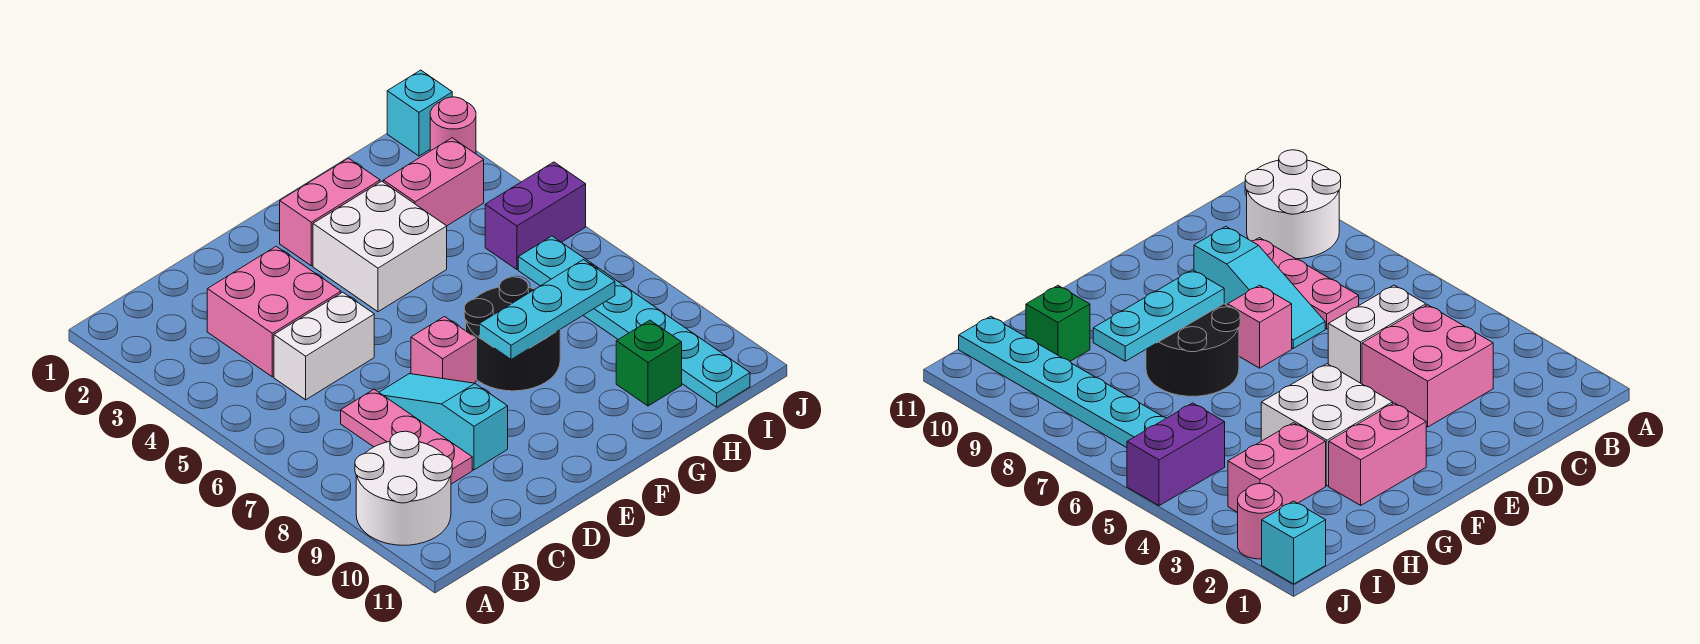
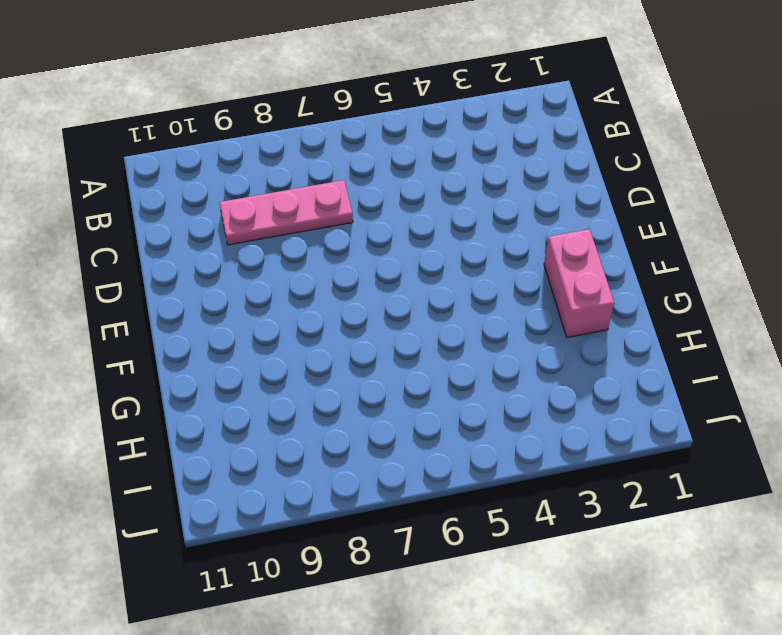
none -> white round brick A9:B10 level 1
none -> pink brick C3:D4 level 1
none -> white brick C5:D5 level 1

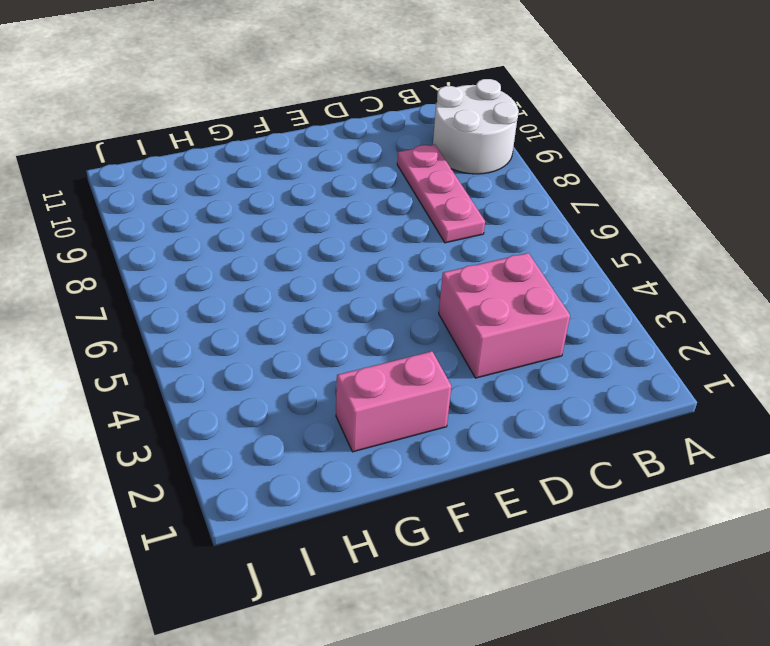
none -> white brick C5:D5 level 1
none -> cyan slope D7:D9 level 1 top 9
none -> pink brick E7 level 1

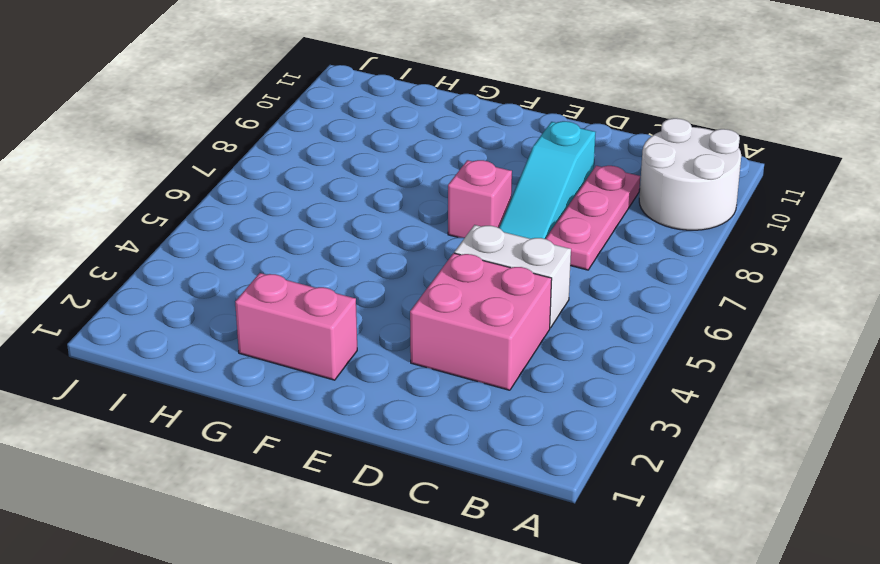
none -> white brick F3:G4 level 1
none -> black round brick F7:G8 level 1
none -> pink brick H3:I3 level 1

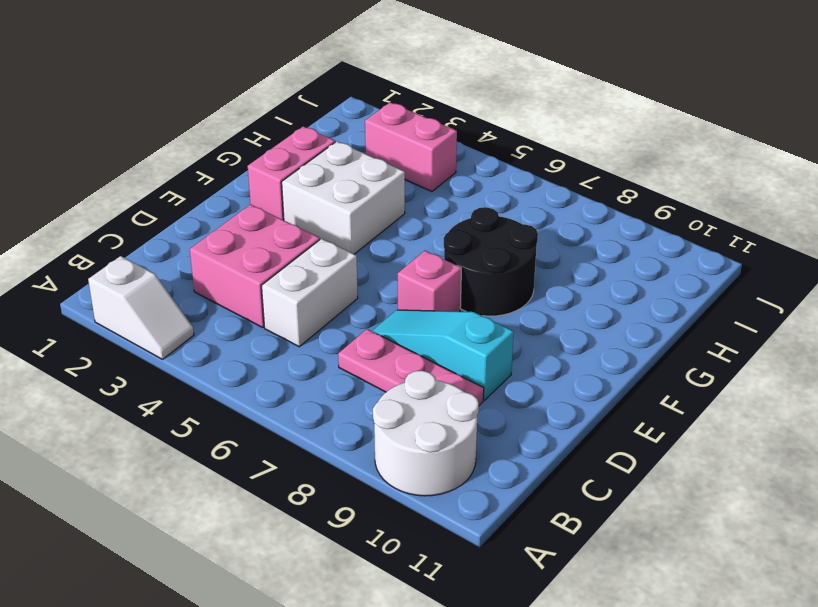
white slope A2:A3 level 1 top 2 -> none
pink brick I3:I4 level 1 -> pink brick H3:I3 level 1
none -> green brick H10 level 1
none -> purple brick I5:J5 level 1
none -> cyan plate I6:I11 level 1

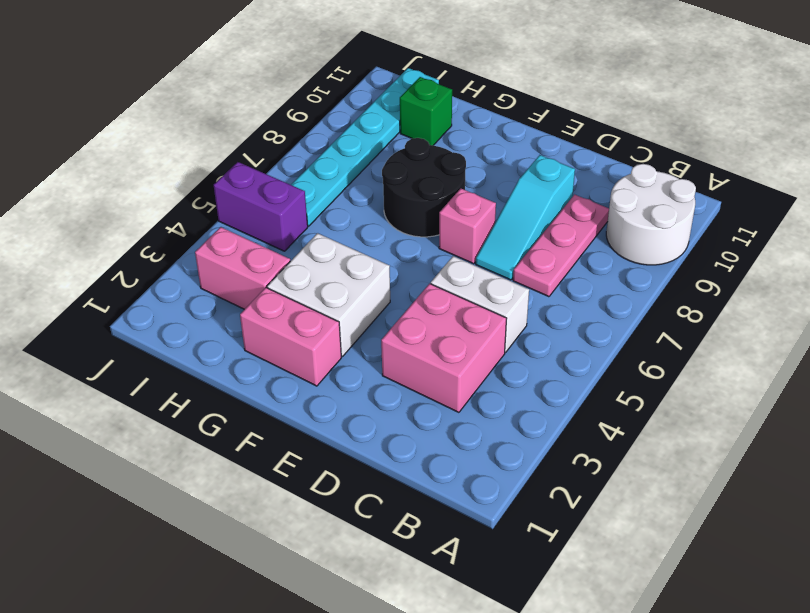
none -> cyan brick J1 level 1
none -> pink round brick J2 level 1
none -> cyan plate F8:H8 level 2

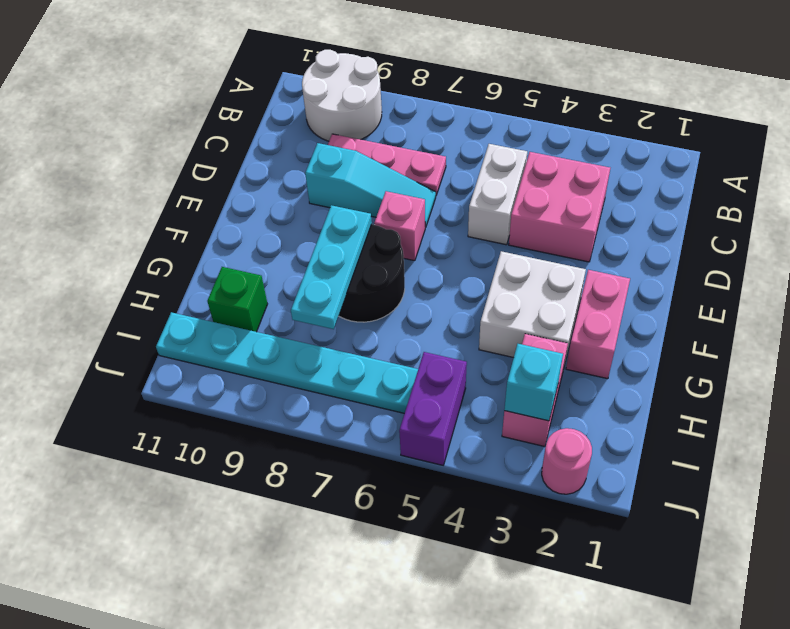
cyan brick I3 level 2 -> cyan brick J1 level 1

